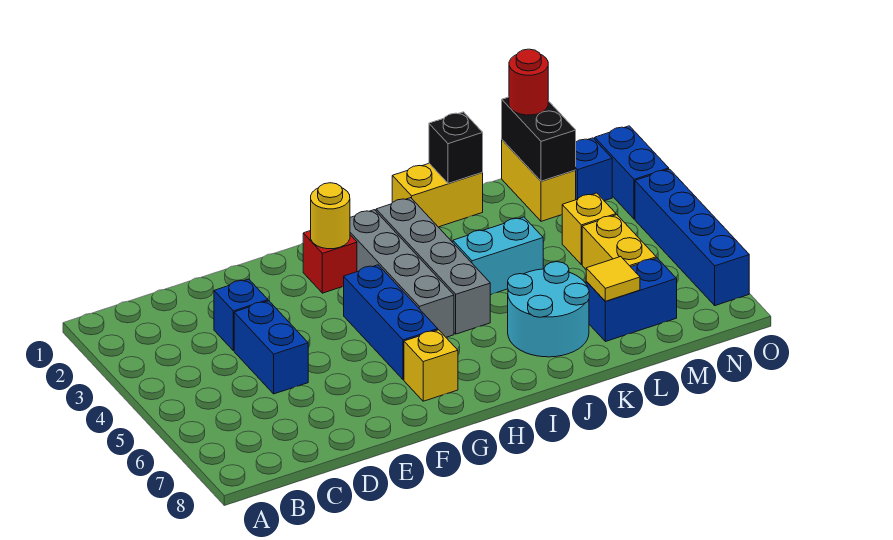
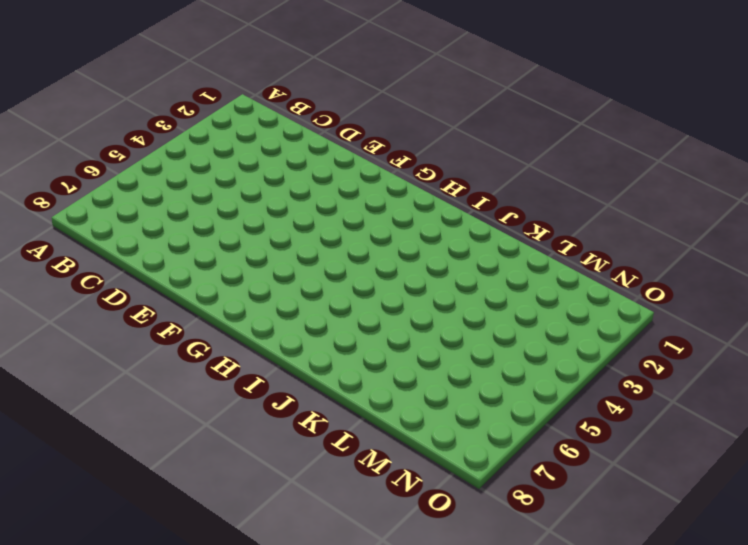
none -> blue brick D3 level 1
none -> blue brick D4:D5 level 1
none -> red brick G2 level 1

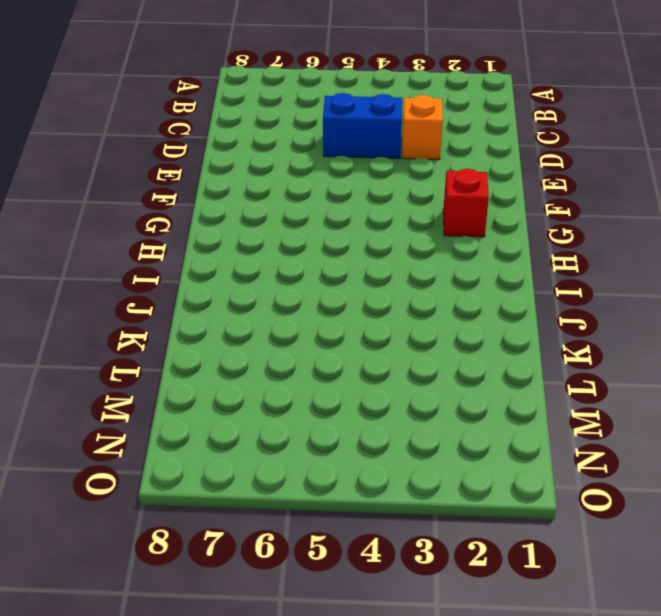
orange brick D3 level 1 -> blue brick D3 level 1
none -> blue brick G4:G6 level 1
none -> yellow brick G7 level 1
none -> grey brick H2:H5 level 1

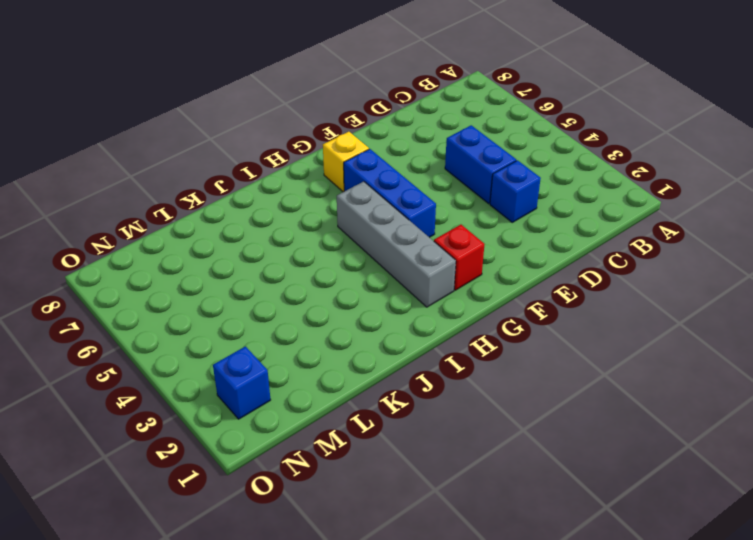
none -> grey brick I2:I5 level 1
none -> yellow brick J1:K1 level 1
none -> cyan brick J4:K4 level 1

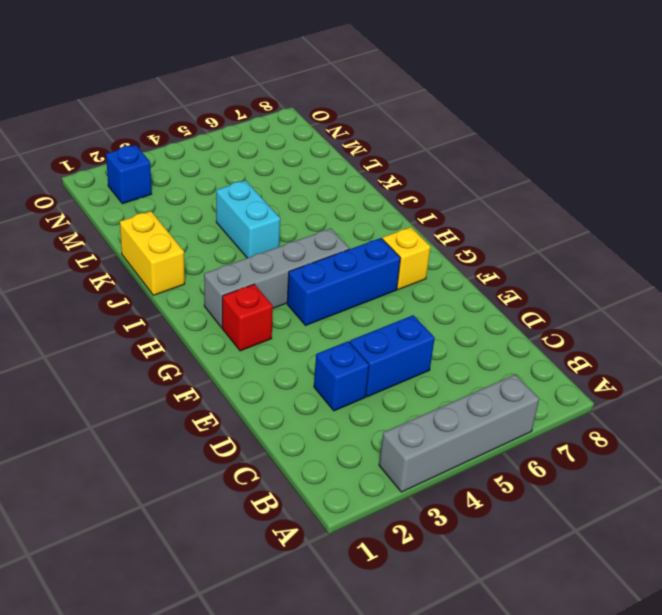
grey brick A3:A6 level 1 -> grey brick I2:I5 level 1
none -> cyan round brick J6:K7 level 1
none -> blue brick L7:M7 level 1
none -> yellow brick M1:M2 level 1

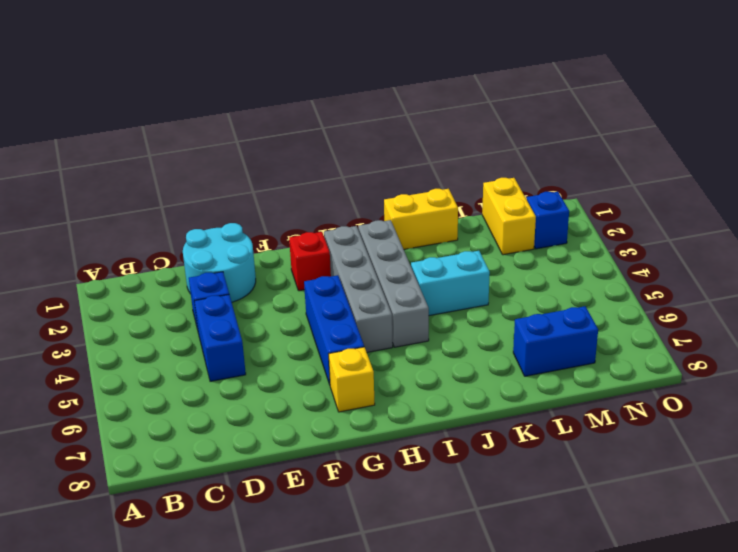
cyan round brick D1:E2 level 1 -> cyan round brick J6:K7 level 1
none -> yellow brick M4 level 1
none -> yellow brick M5:M6 level 1
none -> blue brick O2:O3 level 1

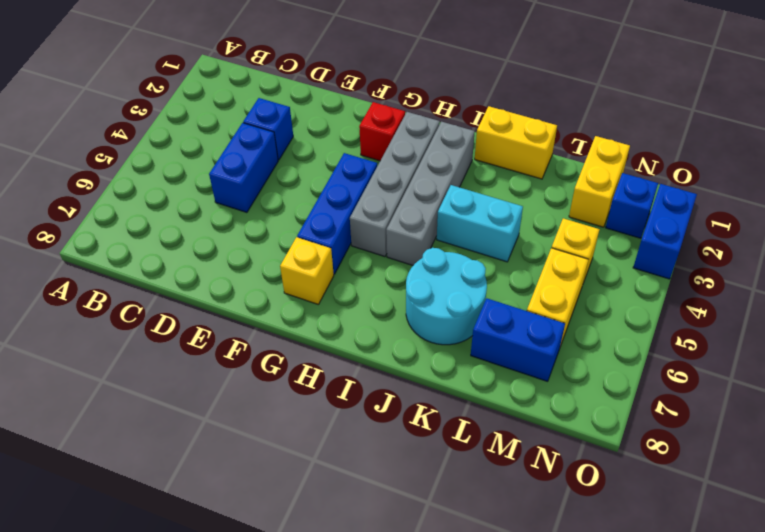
none -> blue brick O4:O7 level 1
none -> yellow round brick G2 level 2
none -> black brick K1 level 2

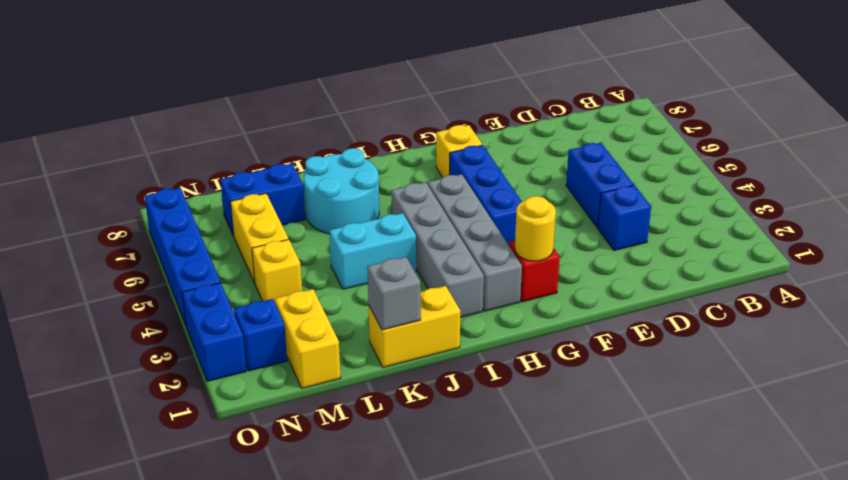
grey brick K1 level 2 -> black brick K1 level 2
none -> yellow tile L7 level 2
none -> black brick M1:M2 level 2
none -> red round brick M1 level 3

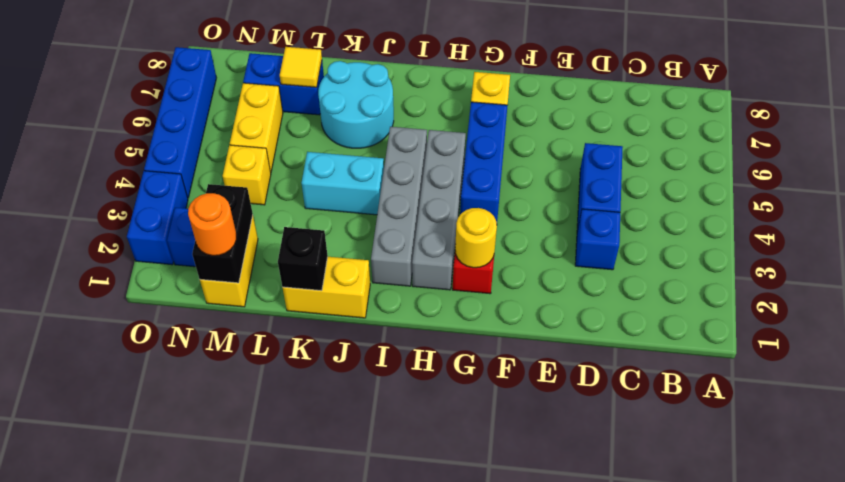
orange round brick M1 level 3 -> red round brick M1 level 3

